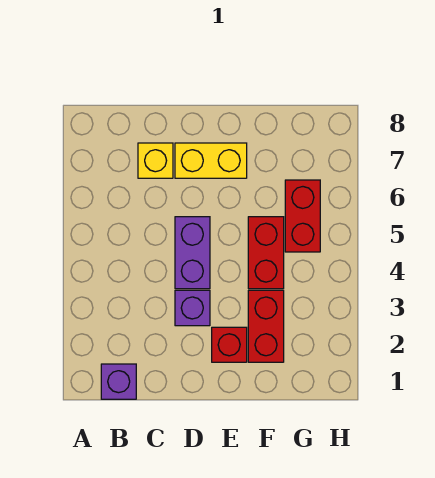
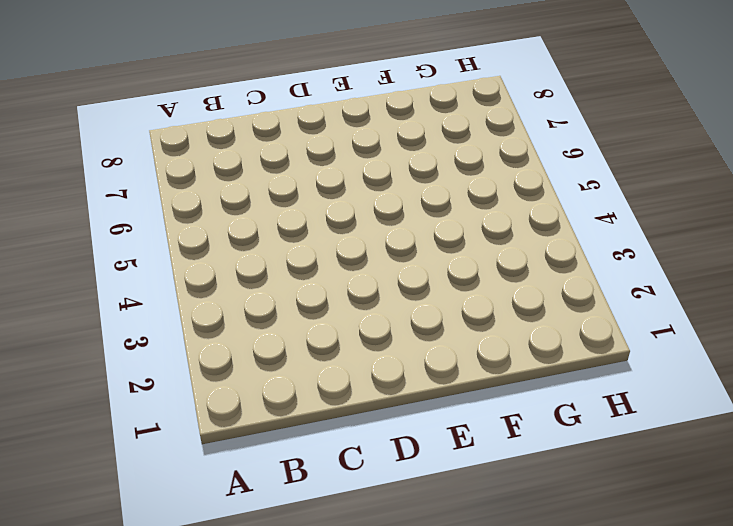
none -> purple brick B1 level 1
none -> yellow brick C7 level 1

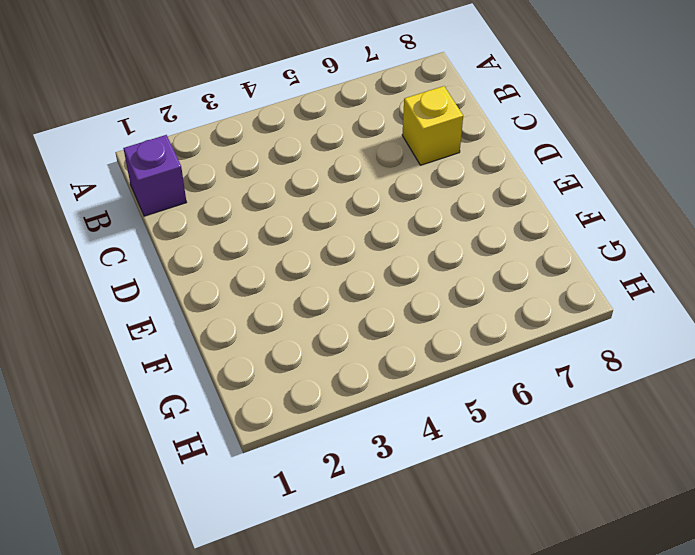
none -> purple brick D3 level 1
none -> purple brick D4:D5 level 1

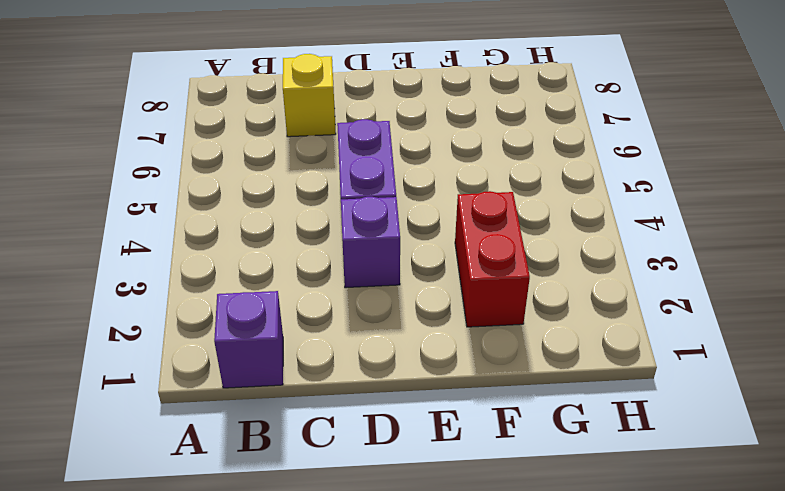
none -> yellow brick D7:E7 level 1
none -> red brick E2 level 1

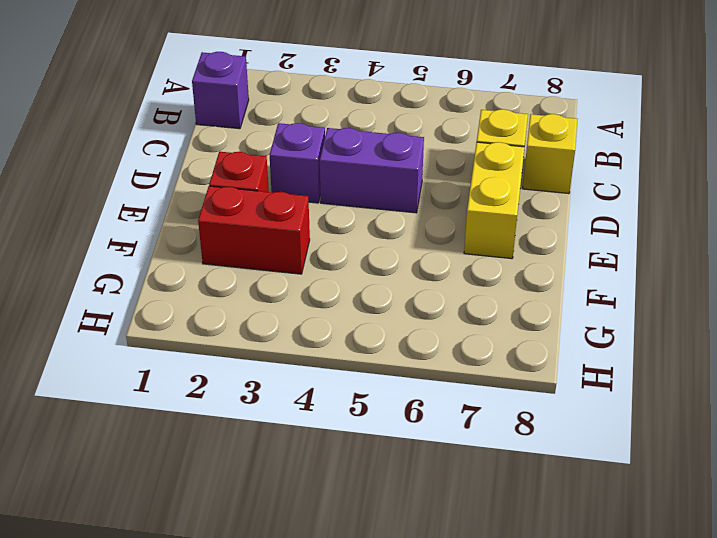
yellow brick C8 level 1 -> none
none -> red brick F4:F5 level 1
none -> red brick G5:G6 level 1

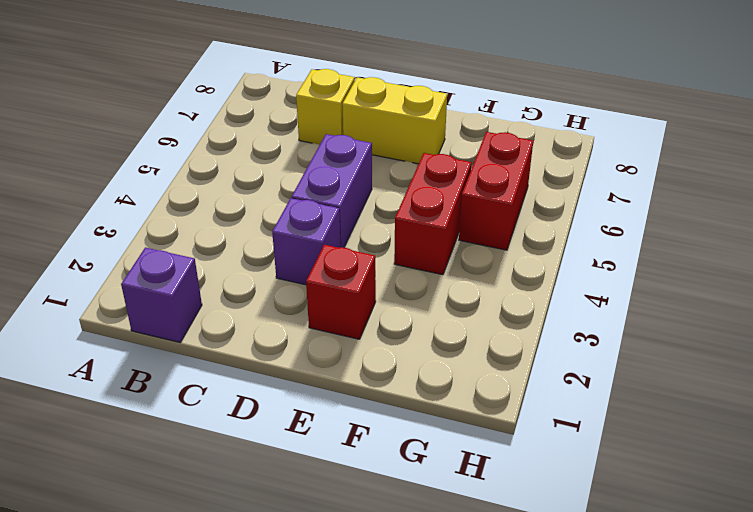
none -> red brick F2:F3 level 1

